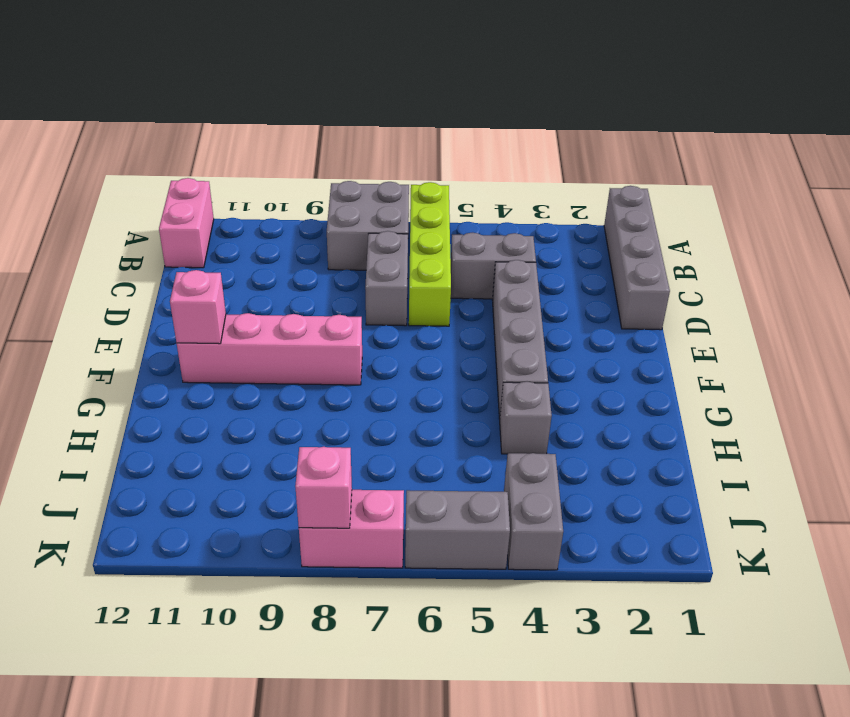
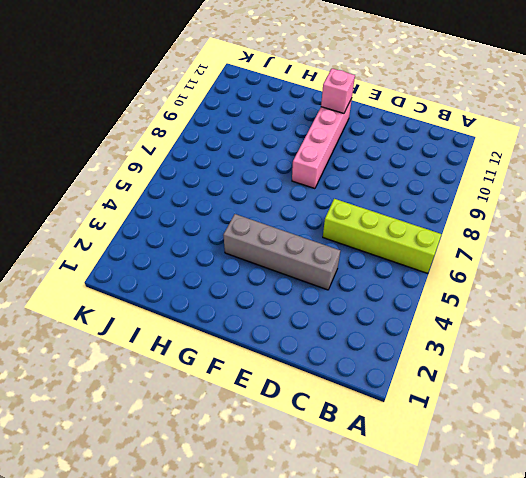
none -> grey brick A1:D1 level 1
none -> grey brick A7:B8 level 1
none -> pink brick A12:B12 level 1

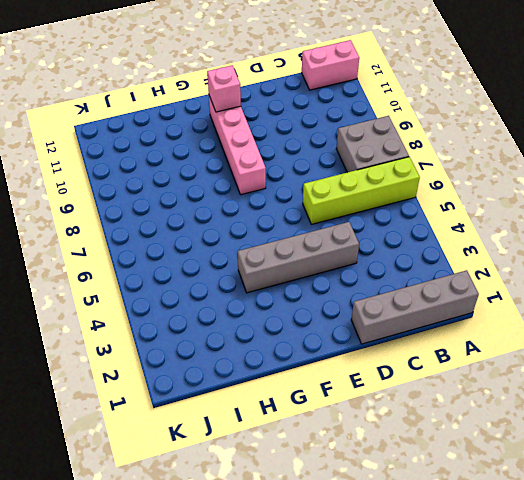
none -> grey brick C4:C5 level 1
none -> grey brick C7:D7 level 1
none -> grey brick H4 level 1

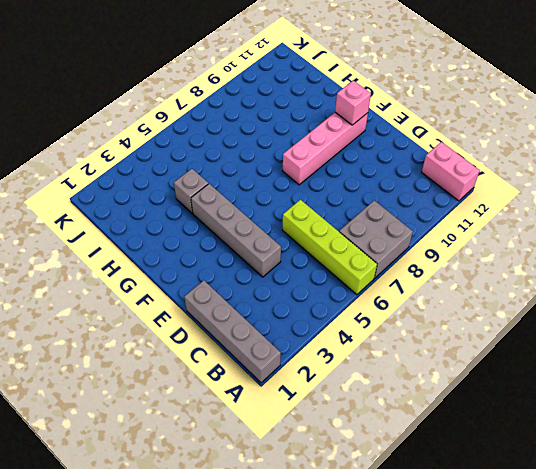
none -> grey brick C4:C5 level 1
none -> grey brick C7:D7 level 1
none -> grey brick J4:K4 level 1

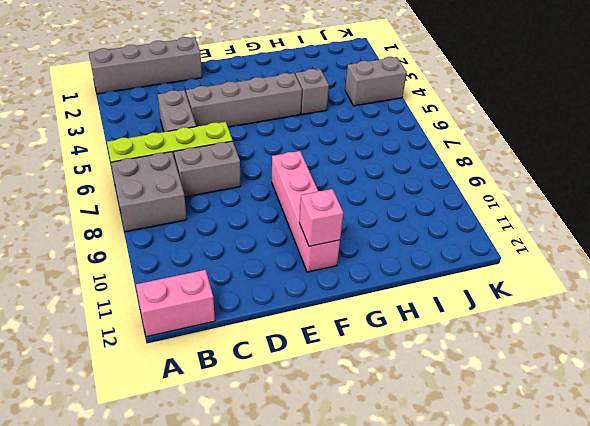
none -> grey brick K5:K6 level 1
none -> pink brick K7:K8 level 1
none -> pink brick K8 level 2

